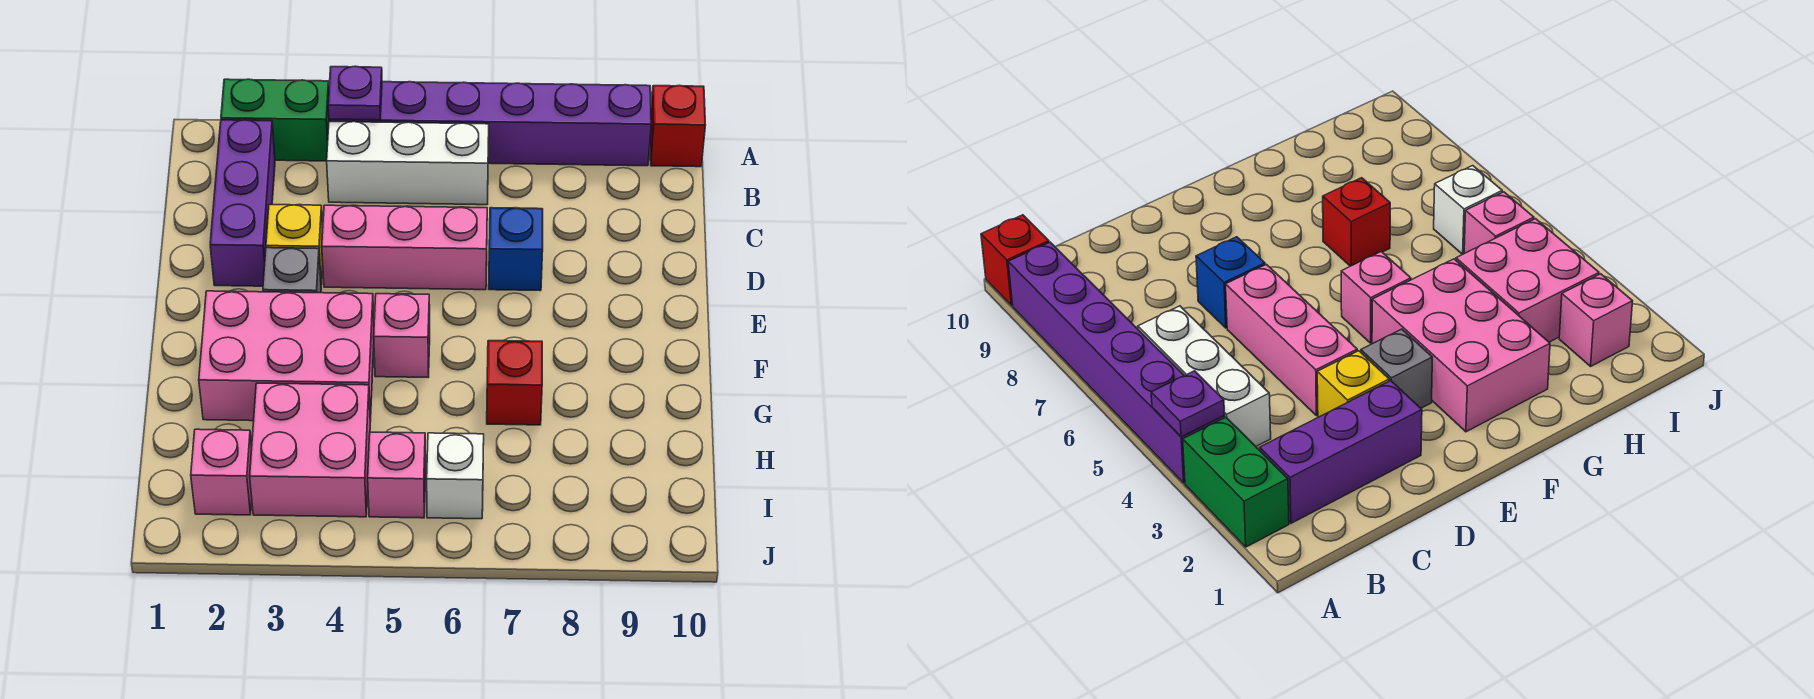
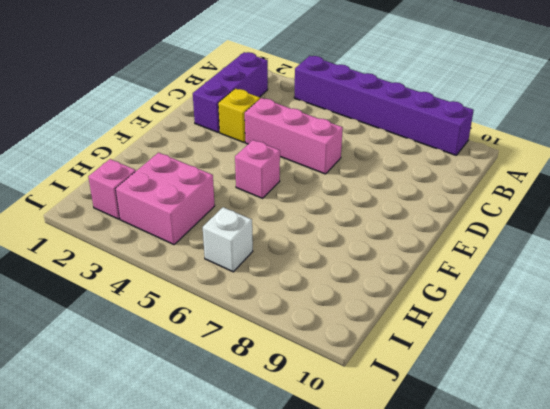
none -> green brick A2:A3 level 1
none -> red brick A10 level 1
none -> white brick B4:B6 level 1

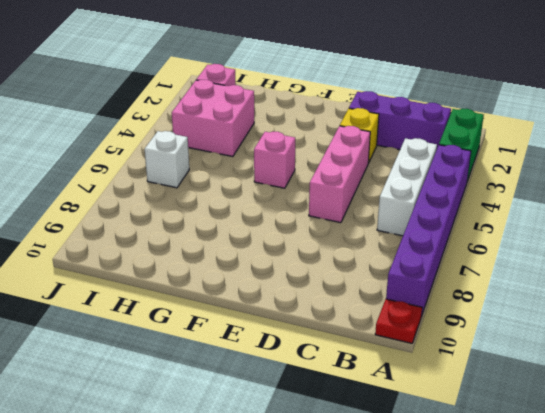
red plate A10 level 1 -> red brick A10 level 1
none -> blue brick D7 level 1
none -> grey brick E3 level 1
none -> pink brick F2:G4 level 1

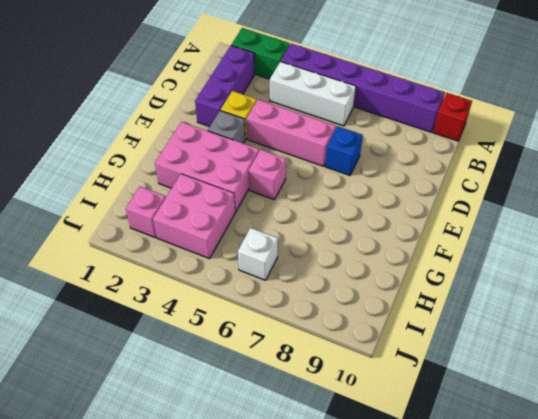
none -> red brick G7 level 1
none -> pink brick I5 level 1
none -> purple plate A4 level 2

